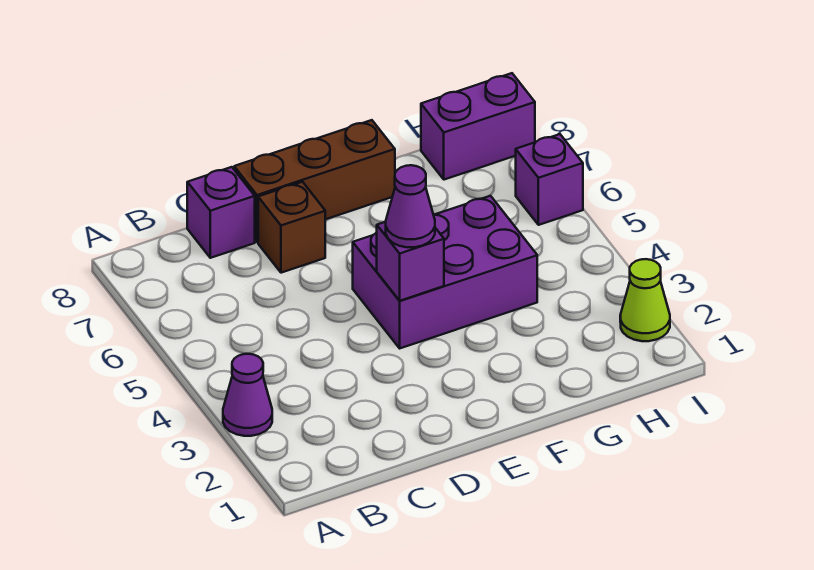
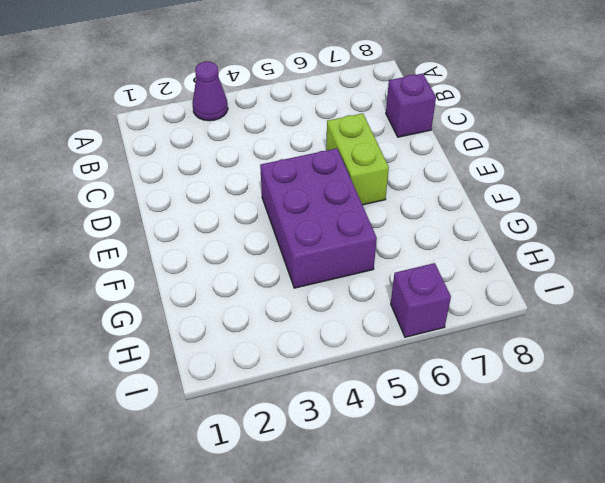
lime brick D6:E6 level 1 -> none
none -> brown brick D7 level 1
none -> brown brick D8:F8 level 1

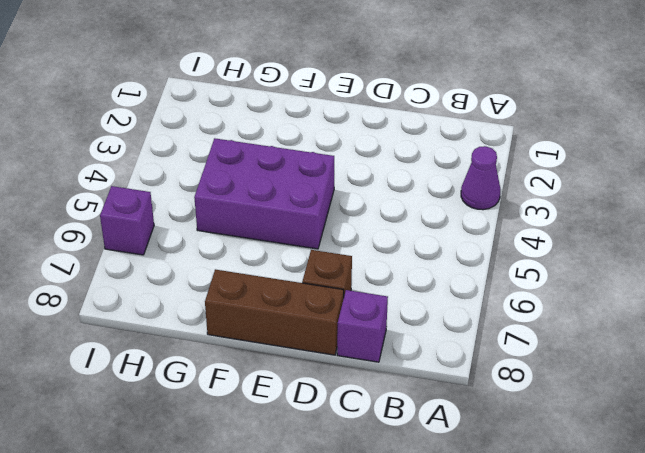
none -> purple brick H8:I8 level 1
none -> lime cone I2 level 1

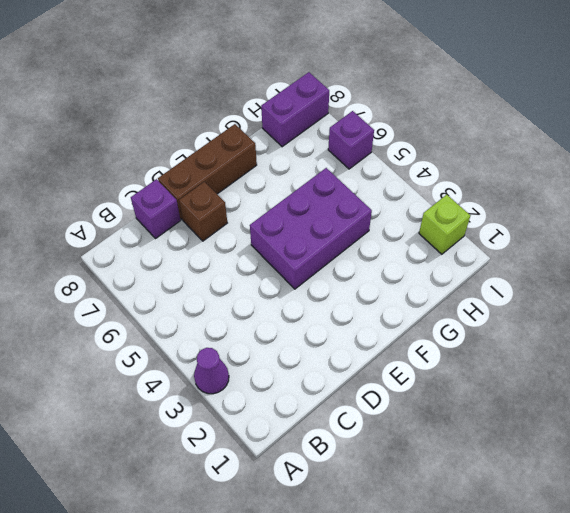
lime brick I2 level 1 -> lime cone I2 level 1
none -> purple brick E4 level 2
none -> purple cone E4 level 3

